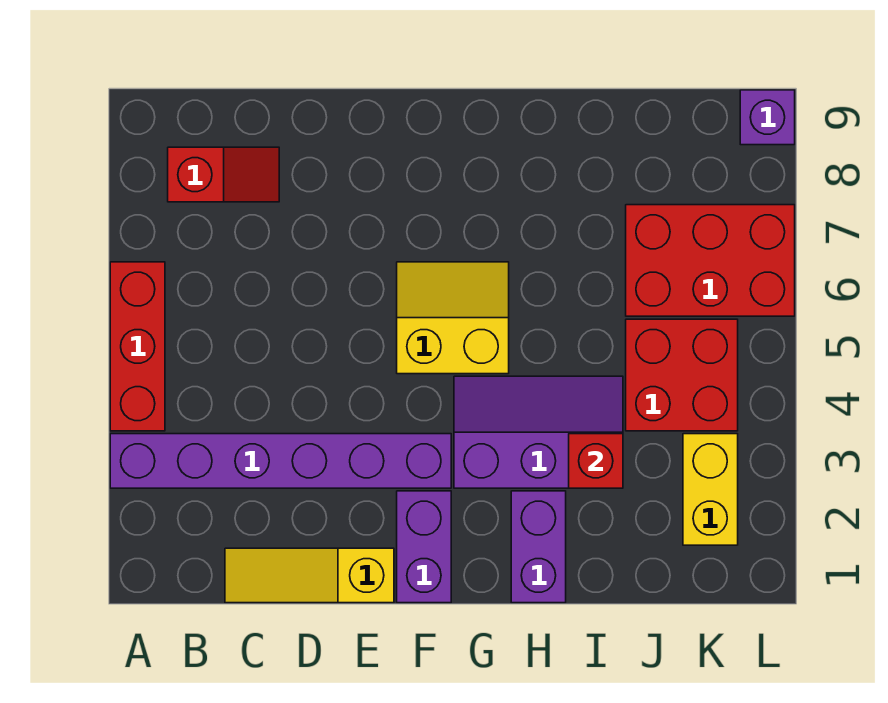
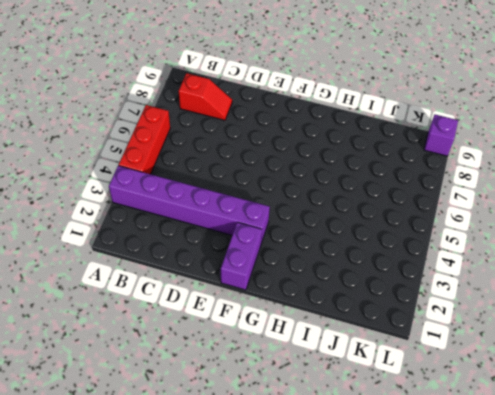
none -> yellow slope C1:E1 level 1 top E
none -> yellow slope F5:G6 level 1 top 5
none -> purple slope G3:I4 level 1 top 3

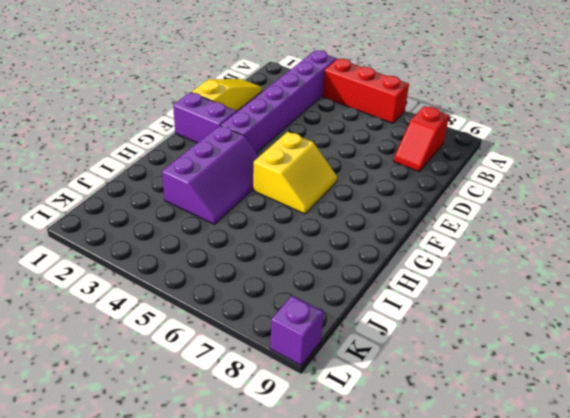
none -> purple brick H1:H2 level 1
none -> red brick J4:K5 level 1
none -> red brick J6:L7 level 1

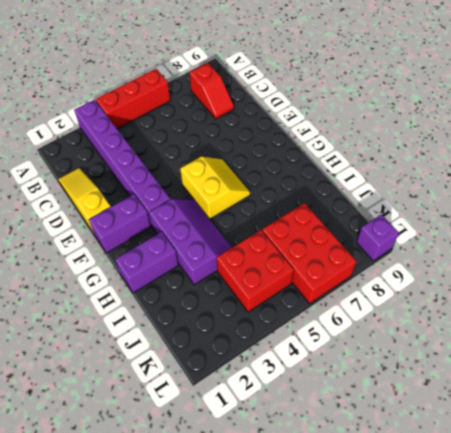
none -> yellow brick K2:K3 level 1
none -> red brick I3 level 2

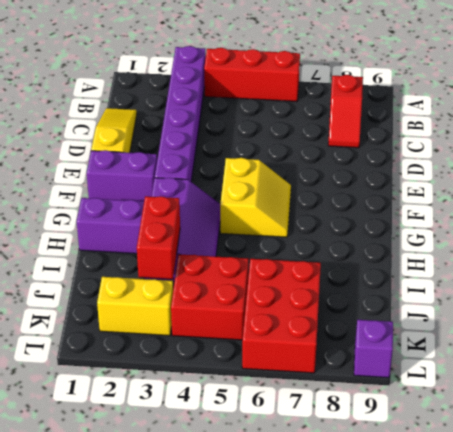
red brick I3:J3 level 2 -> red brick I3 level 2

